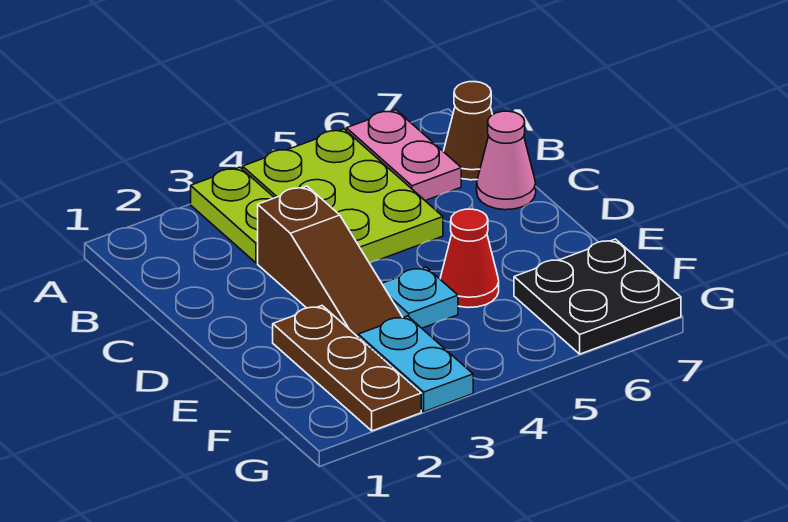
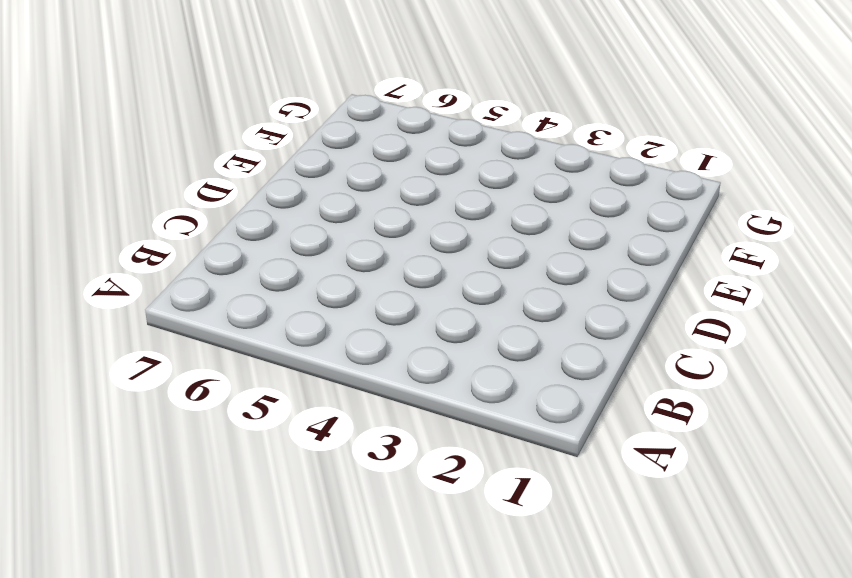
none -> lime plate A3:B3 level 1
none -> lime plate A4:C5 level 1

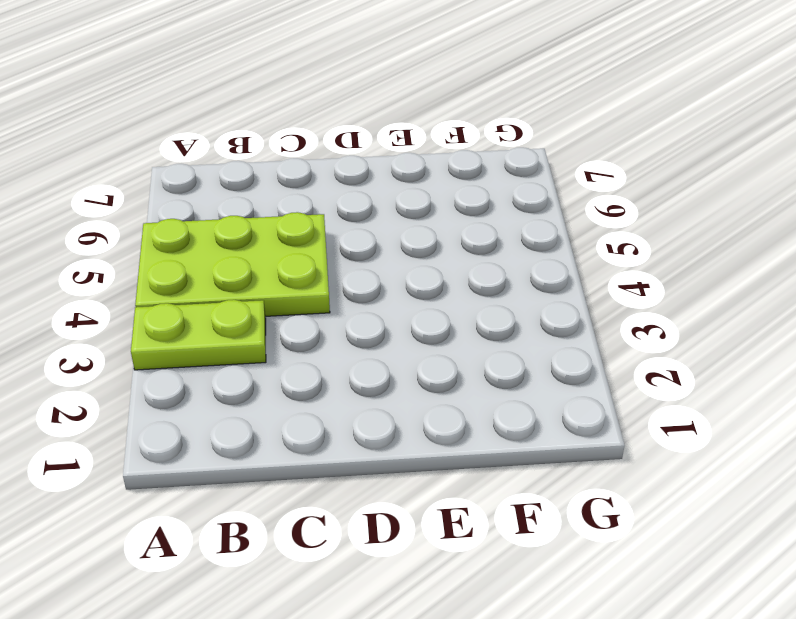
none -> pink plate A6:B6 level 1
none -> brown cone B7 level 1

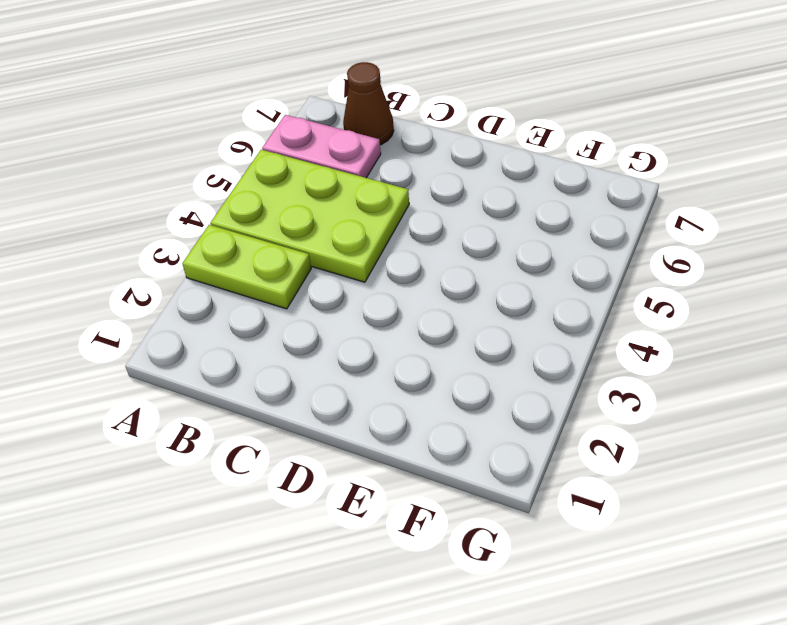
none -> brown slope C3:E3 level 1 top C
none -> pink cone C7 level 1

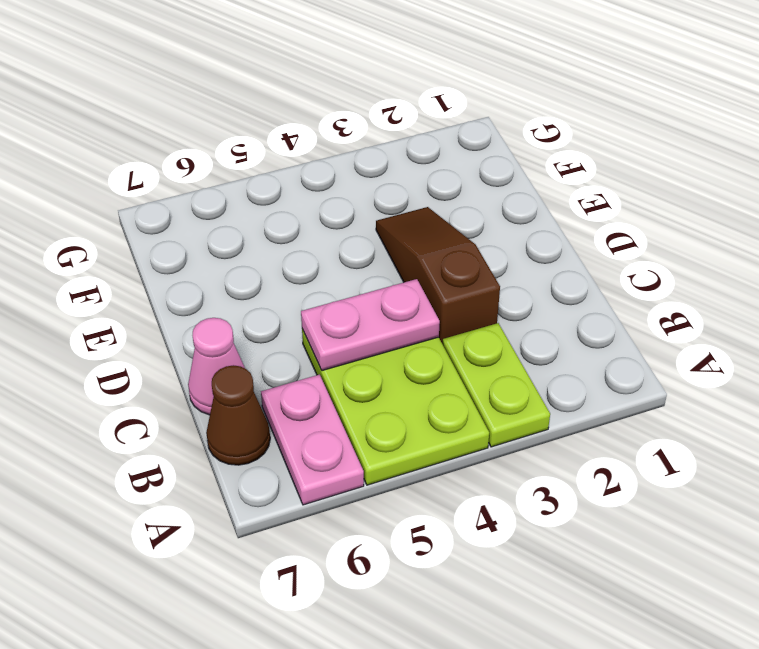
pink plate C4:C5 level 2 -> none
none -> brown plate E2:G2 level 1
none -> cyan plate E4 level 1

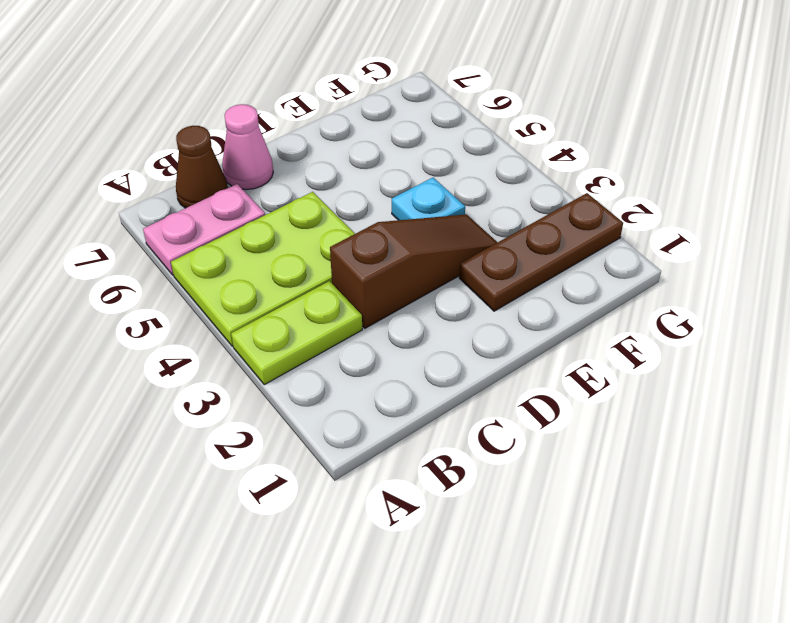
none -> red cone E5 level 1
none -> cyan plate F3:G3 level 1

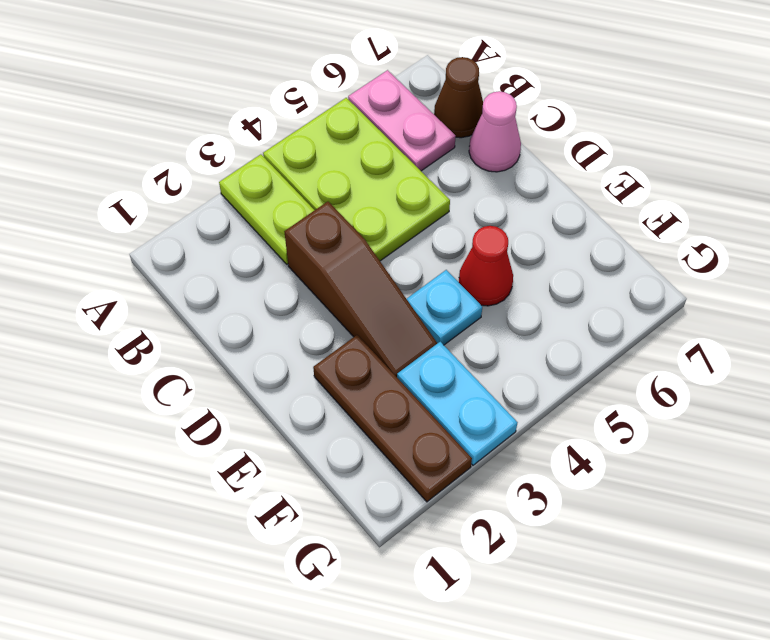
none -> black plate F6:G7 level 1

